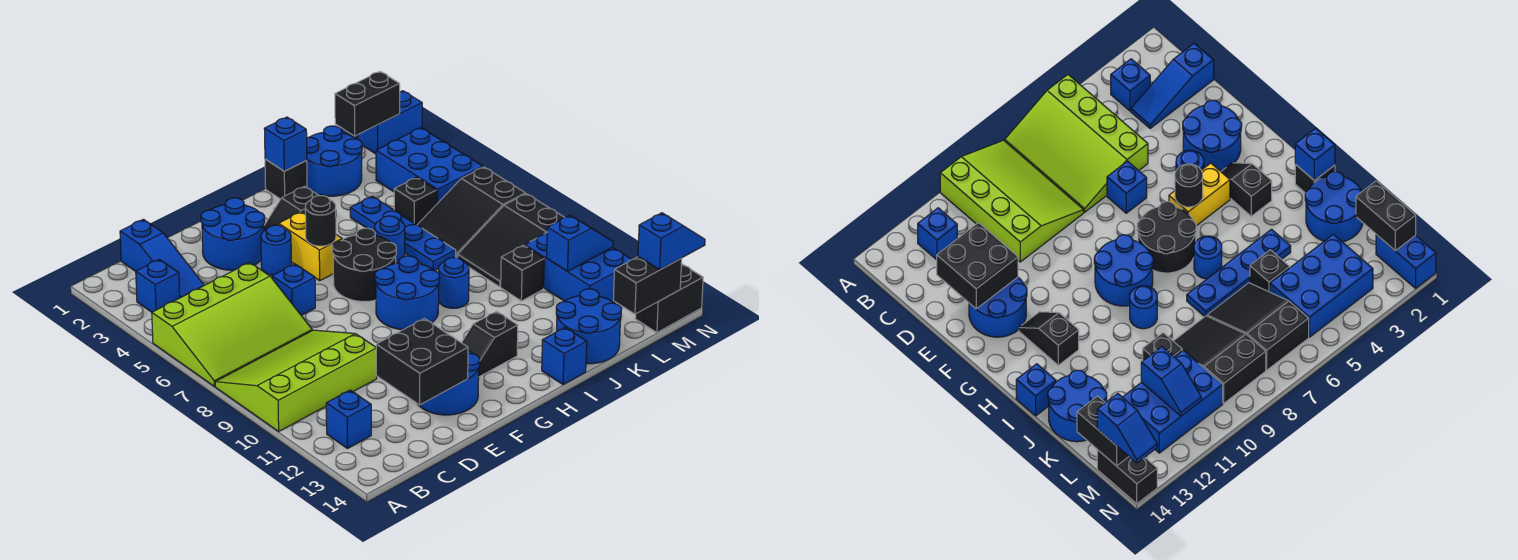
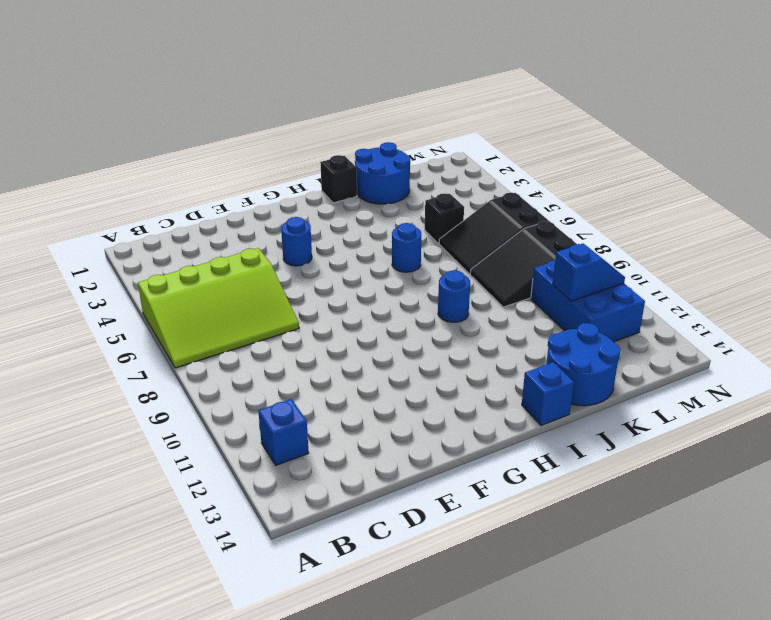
none -> lime slope A8:D10 level 1 top 10
none -> blue brick B3 level 1
none -> blue slope C1:C3 level 1 top 1
none -> blue round brick E2:F3 level 1

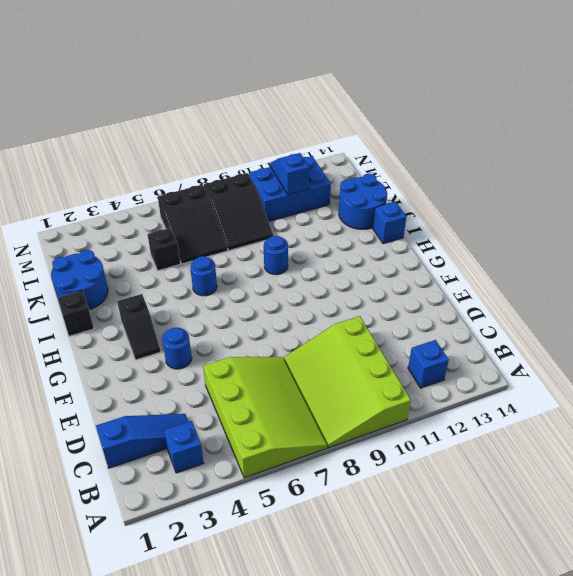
none -> blue round brick E2:F3 level 1
none -> blue brick E6 level 1
none -> blue round brick E12:F13 level 1
none -> yellow brick G4:G5 level 1

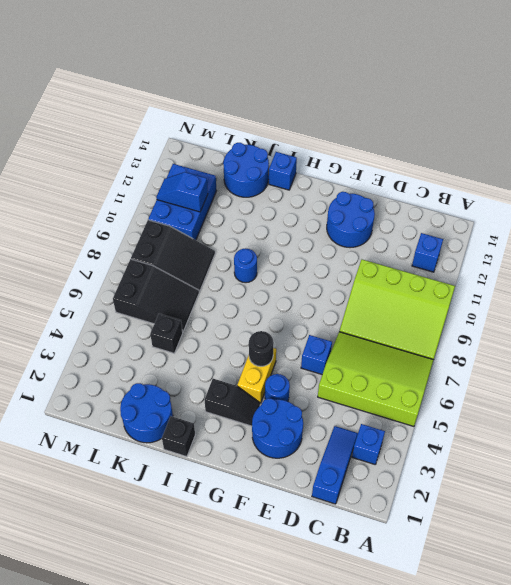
none -> black round brick G6:H7 level 1
none -> blue round brick G8:H9 level 1
none -> black slope G12:H12 level 1 top H
none -> blue round brick I6 level 1

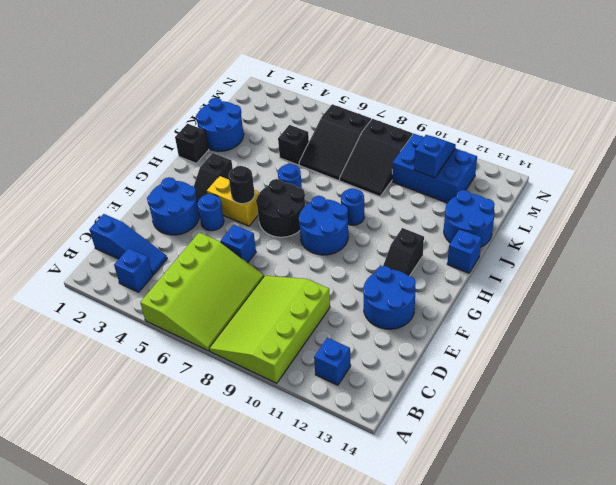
none -> blue plate J4:J7 level 1
none -> black brick K10 level 1
none -> blue brick L3:M5 level 1
none -> blue brick M1:N1 level 1

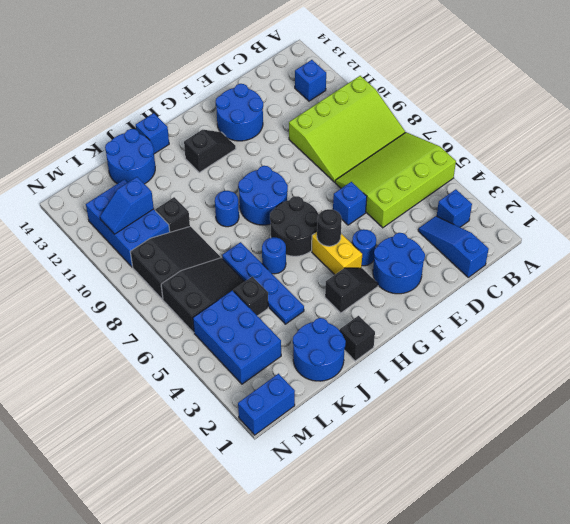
none -> black brick M14:N14 level 1
none -> black brick D12:E13 level 2
none -> blue brick I1 level 2
none -> black brick L1:M1 level 2

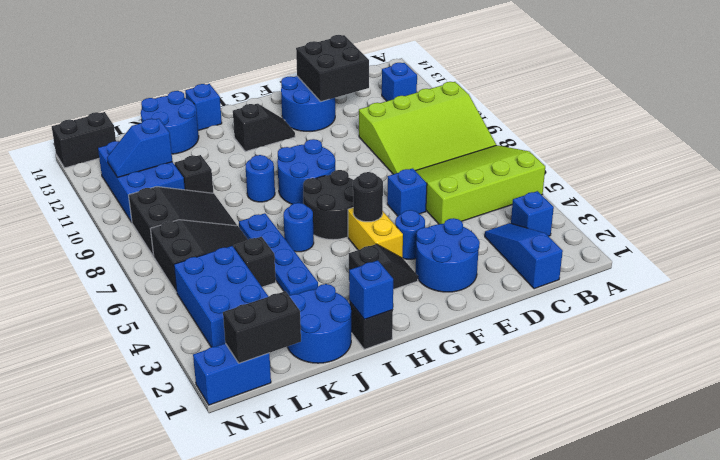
none -> black brick L14:M14 level 2
none -> blue slope M14:N14 level 3 top M

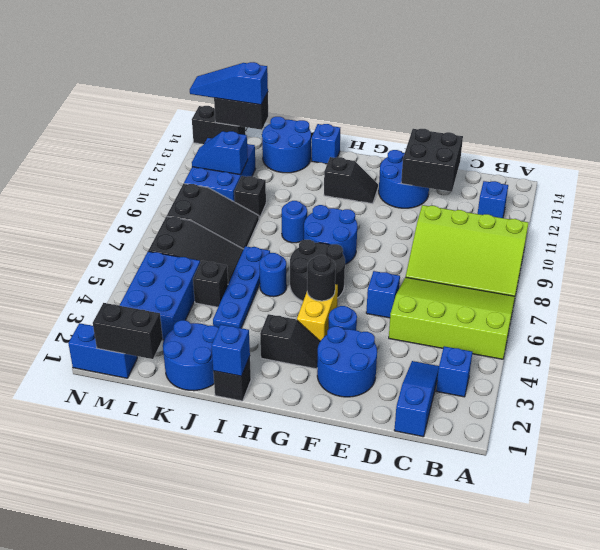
blue slope L14:N14 level 3 top L -> blue slope M14:N14 level 3 top M

